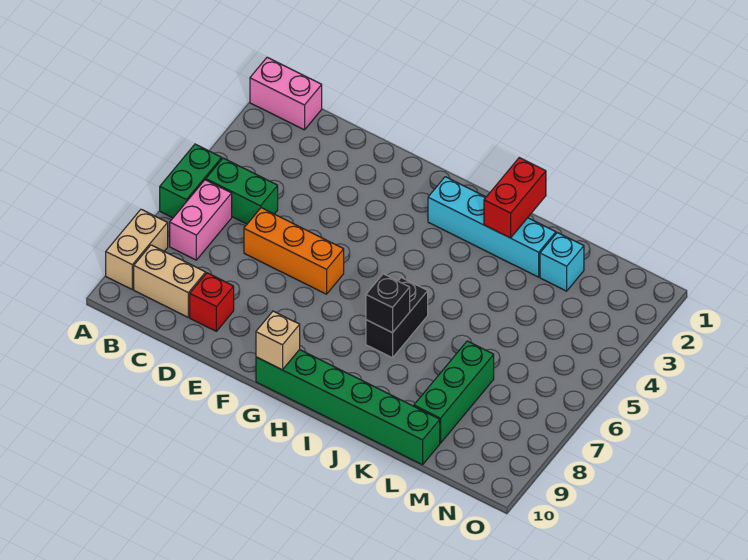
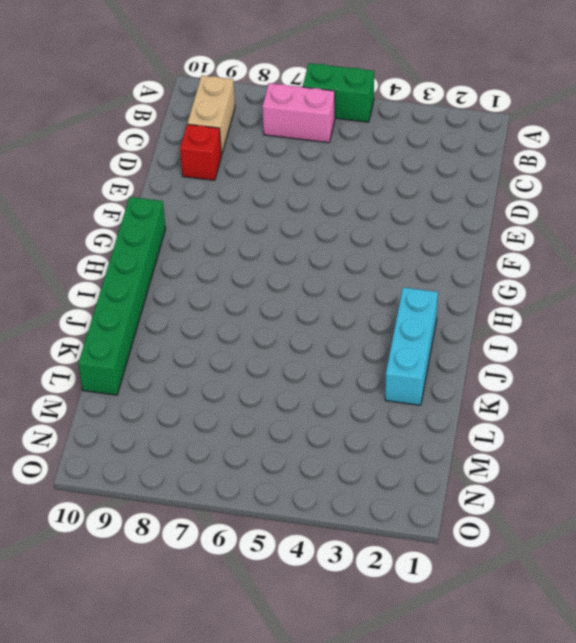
cyan brick I2:K2 level 1 -> cyan brick H2:K2 level 1
none -> pink brick A1:B1 level 1
none -> tan brick A8:A9 level 1
none -> green brick B5:C5 level 1

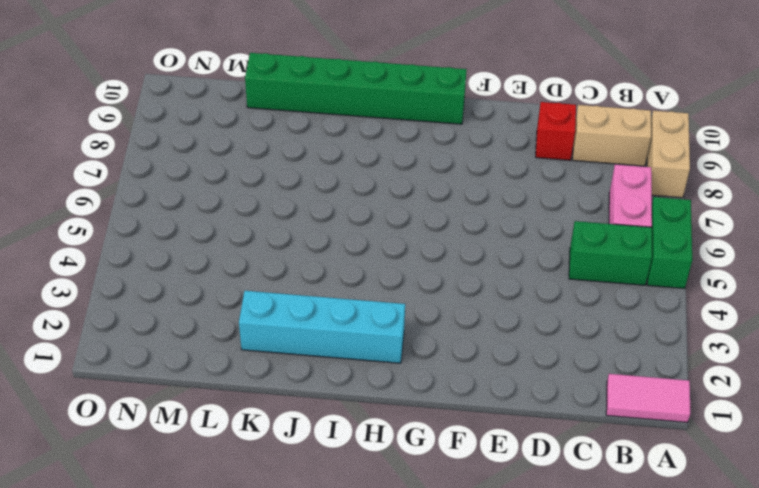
pink tile A1:B1 level 1 -> pink brick A1:B1 level 1
none -> orange brick D6:F6 level 1
none -> black brick I6:I7 level 1
none -> cyan brick L2 level 1

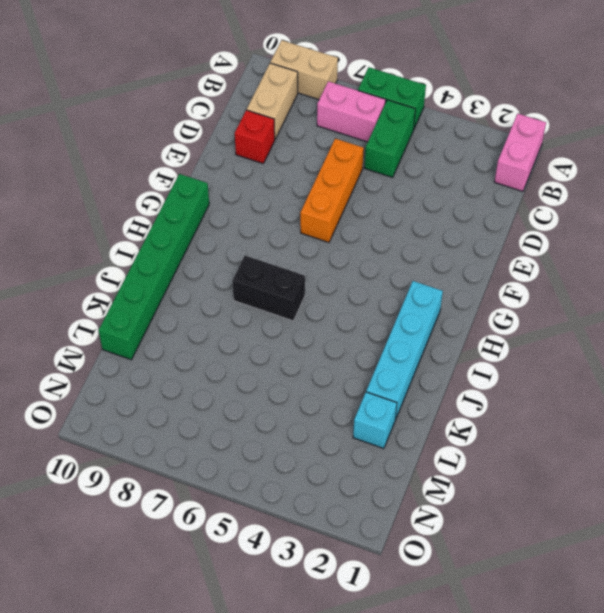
none -> green brick L7:L9 level 1
none -> tan brick G10 level 2
none -> black brick I7 level 2

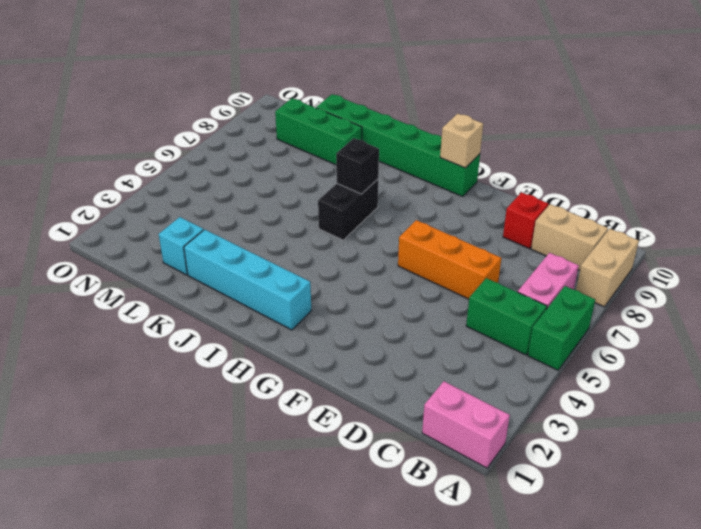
green brick K9:M9 level 1 -> green brick L7:L9 level 1
none -> red brick J1:J2 level 2

